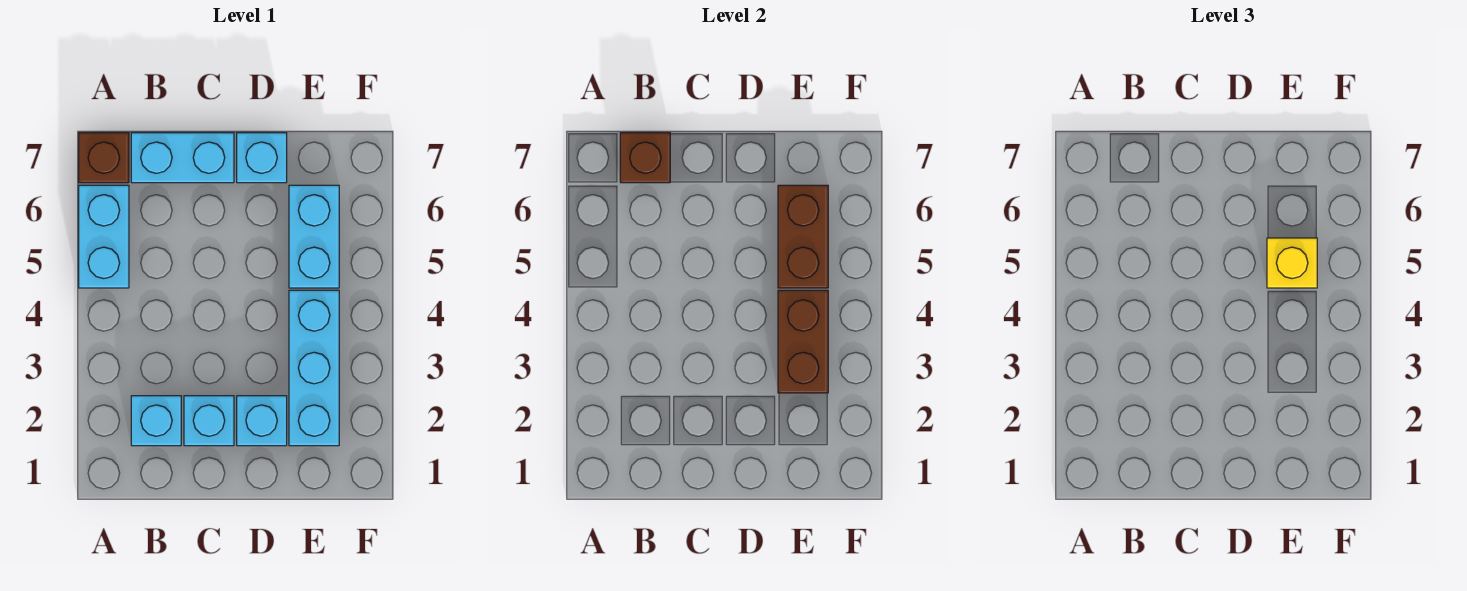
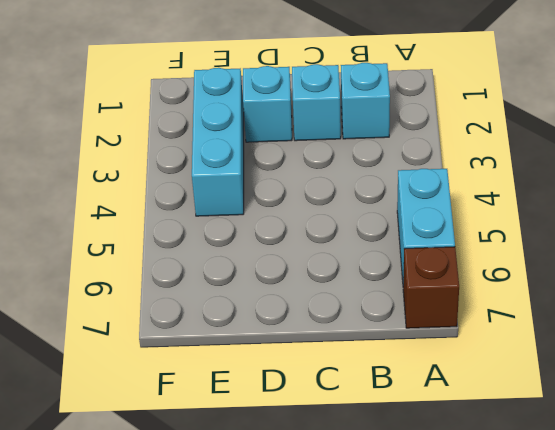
none -> cyan brick B7:C7 level 1
none -> cyan brick D7 level 1
none -> cyan brick E5:E6 level 1

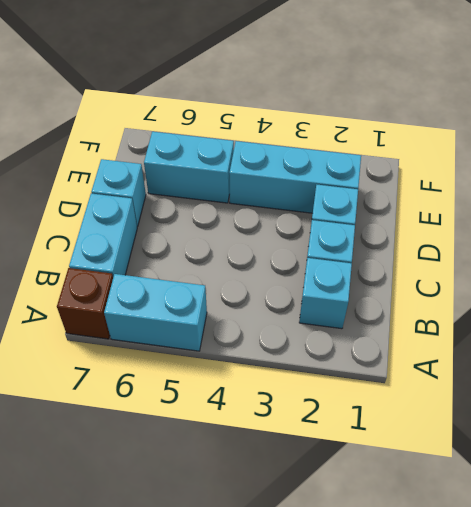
none -> brown brick B7 level 2
none -> brown brick E3:E4 level 2
none -> brown brick E5:E6 level 2

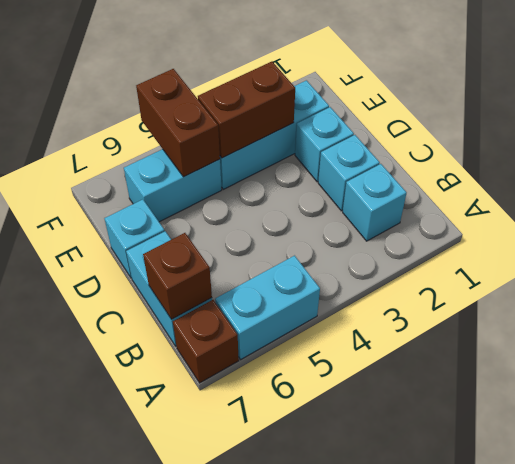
brown brick E5:F5 level 2 -> brown brick E5:E6 level 2
none -> yellow brick E5 level 3

